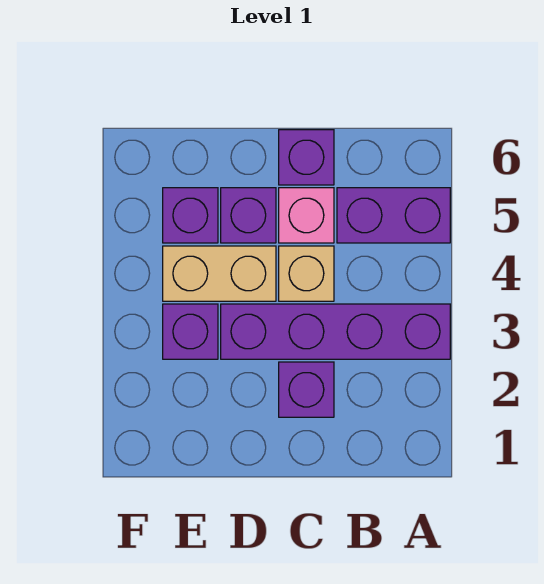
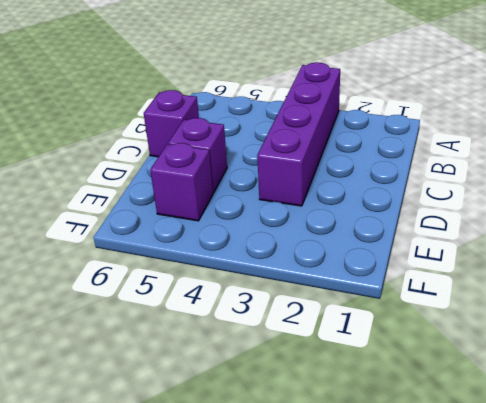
none -> purple brick A5:B5 level 1
none -> purple brick C2 level 1

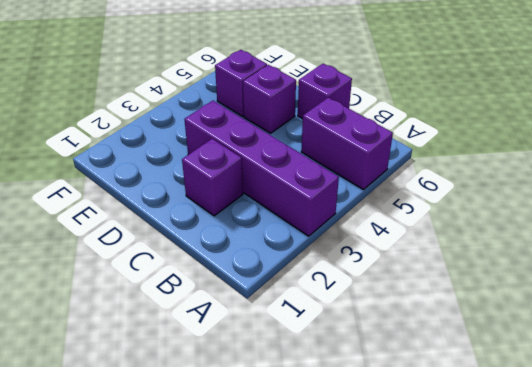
none -> tan brick C4 level 1
none -> pink brick C5 level 1

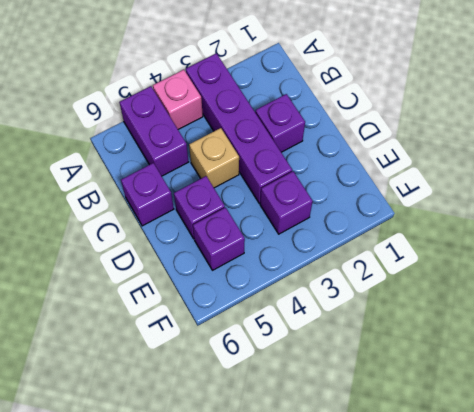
pink brick A4 level 1 -> pink brick C5 level 1
none -> tan brick D4:E4 level 1

